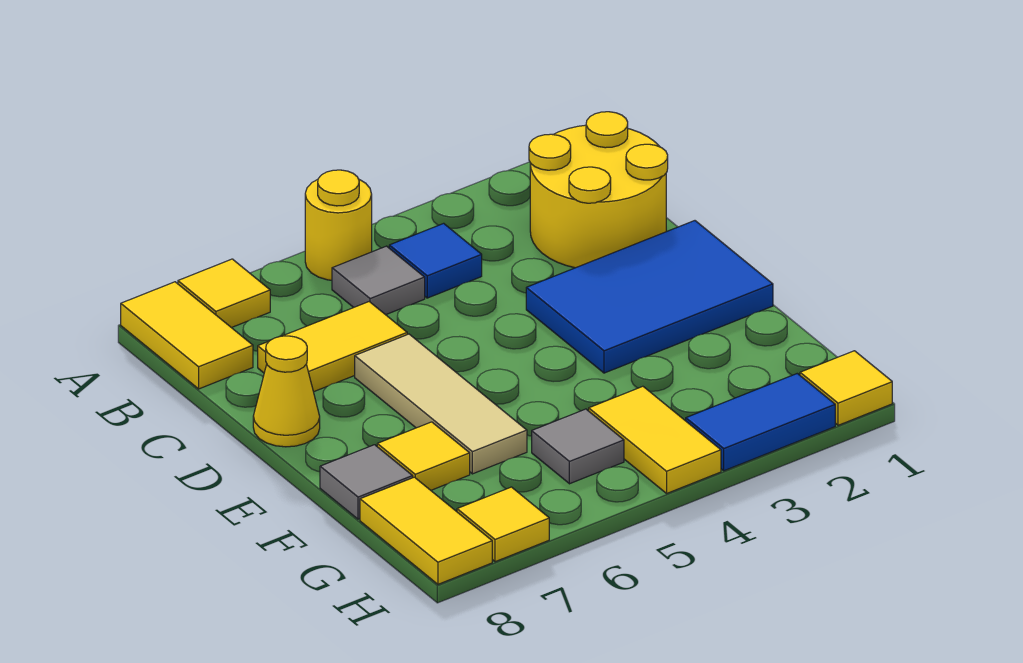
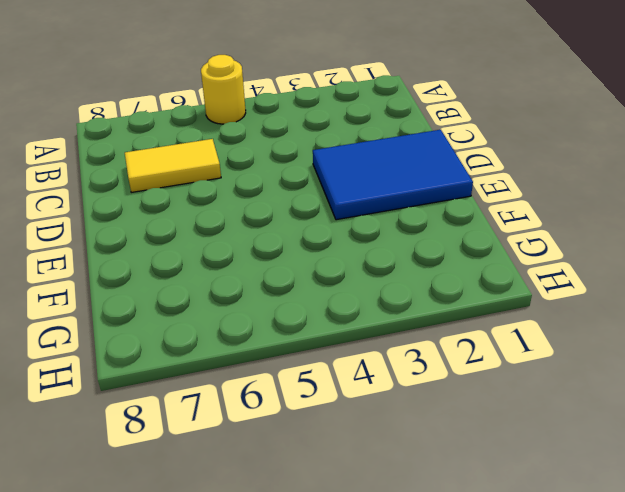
none -> yellow tile A7 level 1
none -> yellow tile A8:B8 level 1
none -> yellow round brick B1:C2 level 1

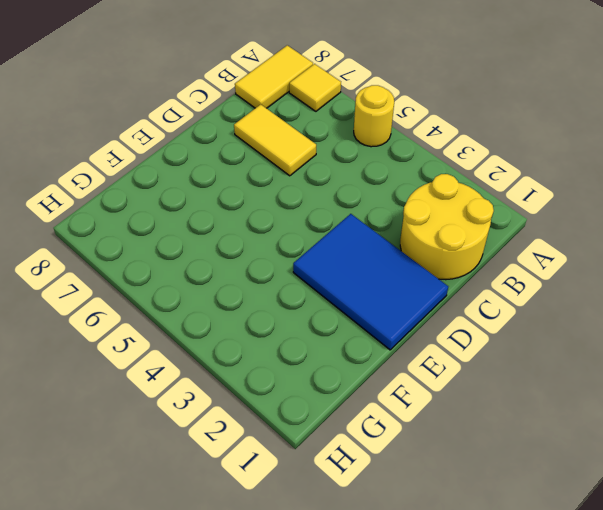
none -> blue tile B4 level 1
none -> grey tile B5 level 1
none -> tan tile D6:F6 level 1

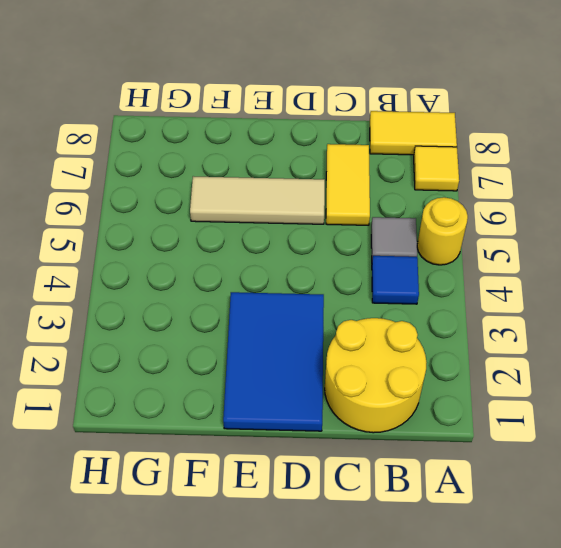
none -> yellow cone D8 level 1
none -> yellow tile F7 level 1
none -> grey tile F8 level 1

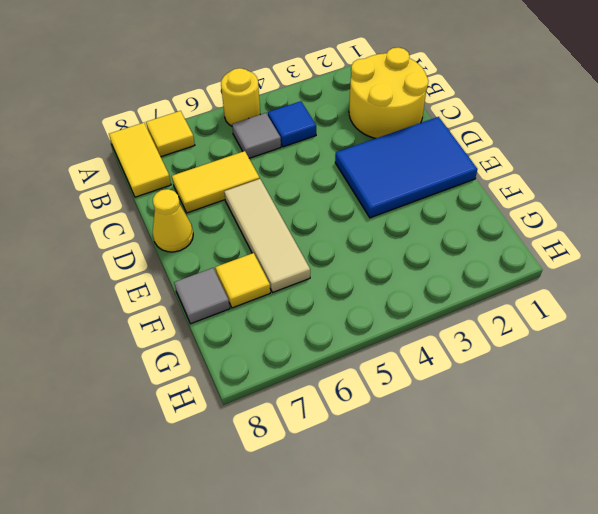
none -> yellow tile G4:H4 level 1
none -> grey tile G5 level 1
none -> yellow tile G8:H8 level 1

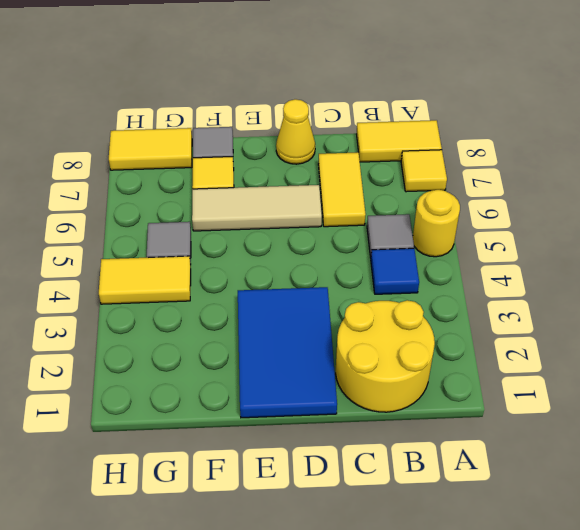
none -> yellow tile H1 level 1
none -> blue tile H2:H3 level 1
none -> yellow tile H7 level 1

